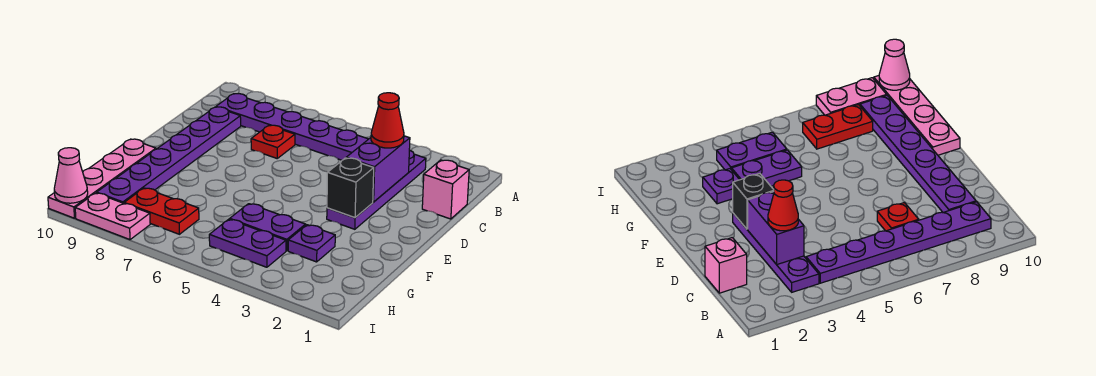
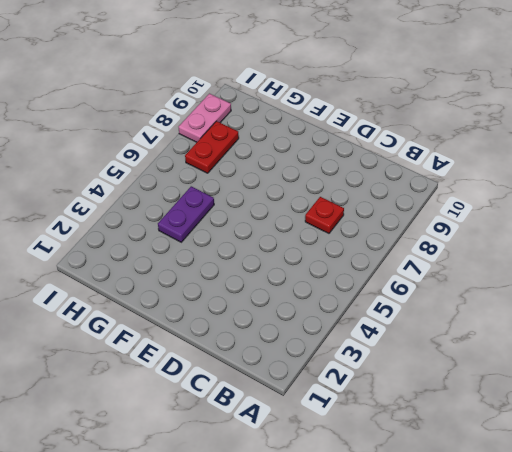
none -> purple plate B3:E3 level 1
none -> purple plate B4:B9 level 1
none -> pink brick C1 level 1

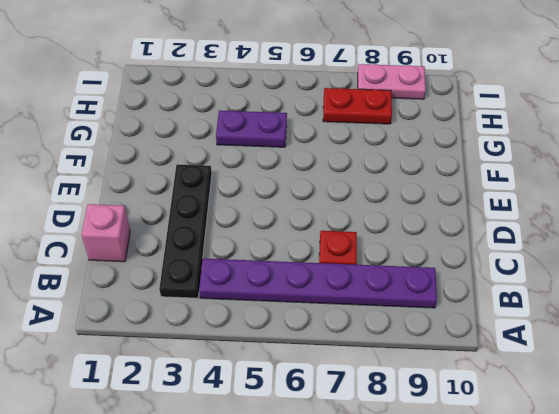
black plate B3:E3 level 1 -> purple plate B3:E3 level 1
none -> purple plate C9:H9 level 1
none -> pink plate F10:I10 level 1
none -> purple plate G3 level 1

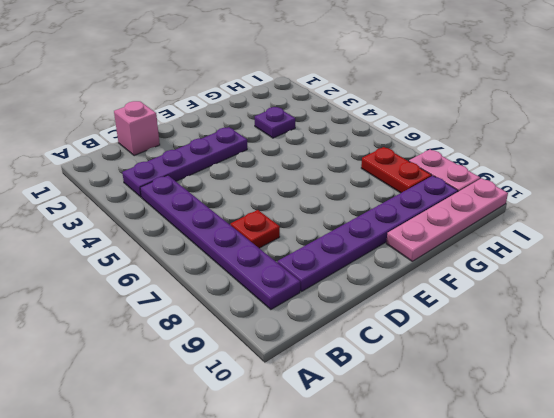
none -> purple plate G4:G5 level 1
none -> purple plate H4:H5 level 1
none -> purple brick C3:D3 level 2

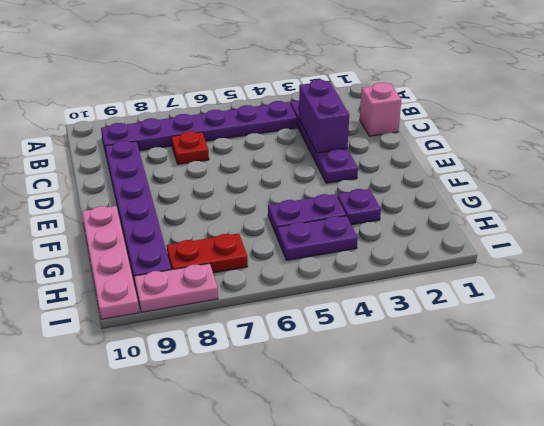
none -> black brick E3 level 2
none -> pink cone I10 level 2
none -> red cone C3 level 3

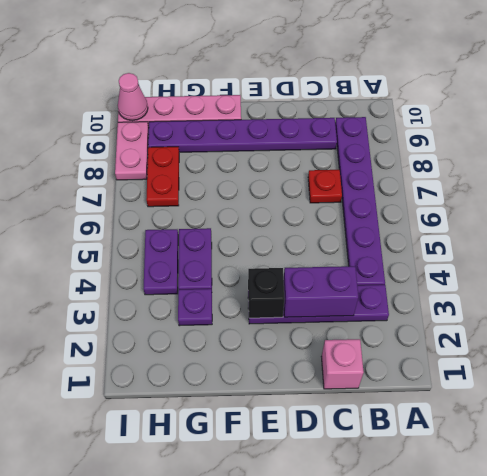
none -> red cone C3 level 3

